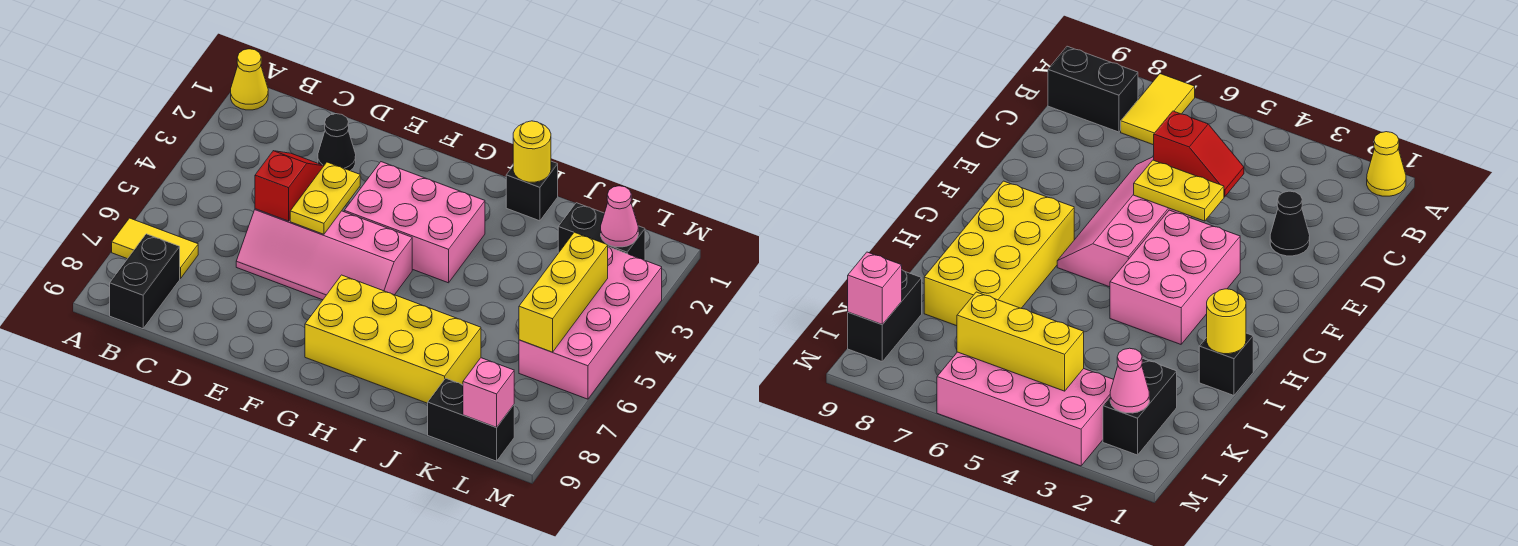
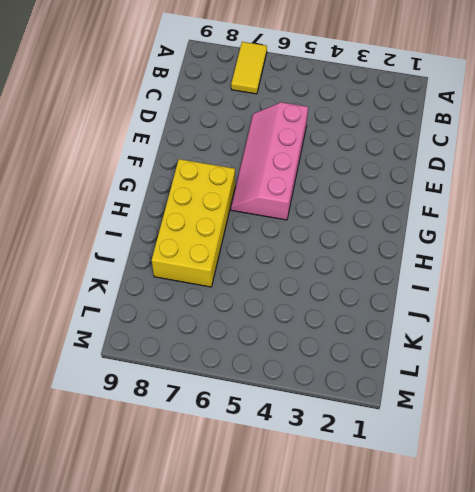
none -> yellow cone A1 level 1
none -> black brick B8:B9 level 1
none -> black cone D2 level 1

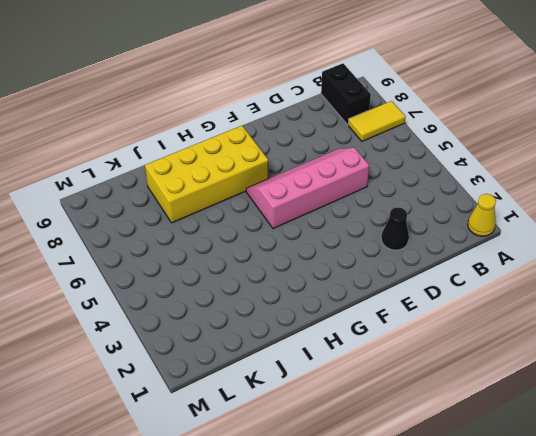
none -> pink brick F3:H4 level 1
none -> black brick I1 level 1
none -> black brick K2:L2 level 1

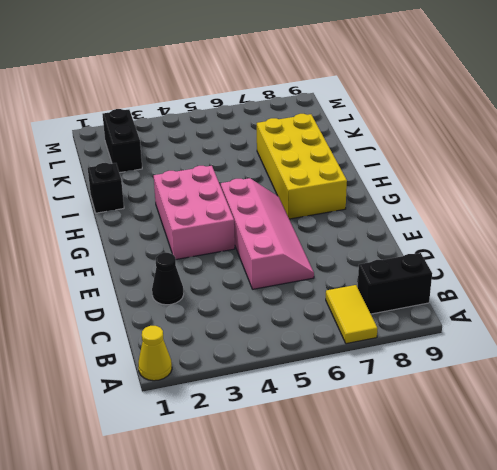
none -> black brick K9:L9 level 1
none -> pink brick L3:M6 level 1
none -> red slope D4:D5 level 2 top 5

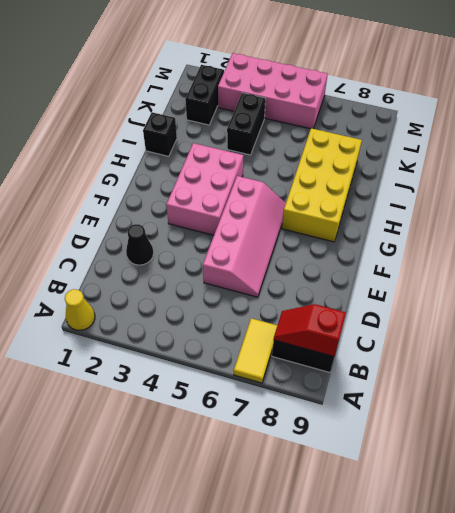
red slope B8:B9 level 2 top 9 -> red slope D4:D5 level 2 top 5
black brick J4:K4 level 1 -> black brick K9:L9 level 1
none -> yellow plate E4:E5 level 2
none -> yellow round brick I1 level 2
none -> pink cone L2 level 2

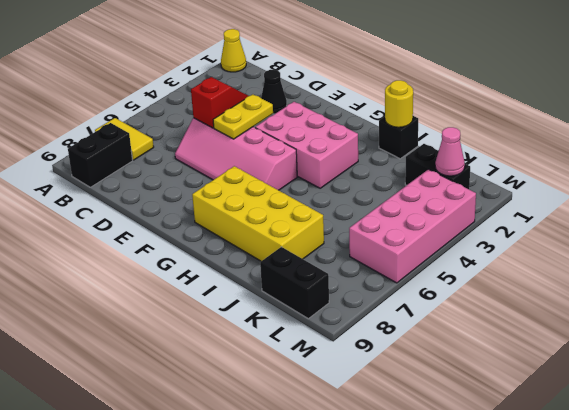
none -> yellow brick L4:L6 level 2
none -> pink brick L9 level 2

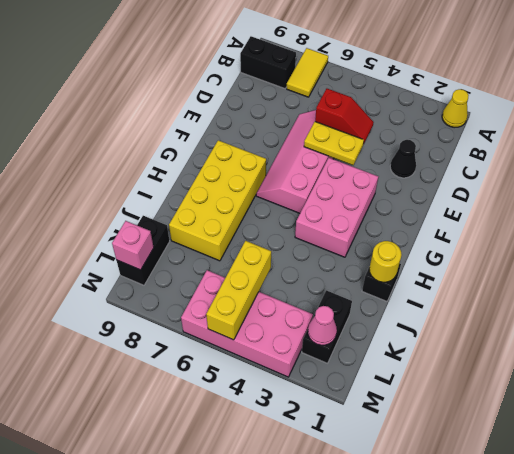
yellow brick K5:M5 level 2 -> yellow brick L4:L6 level 2

